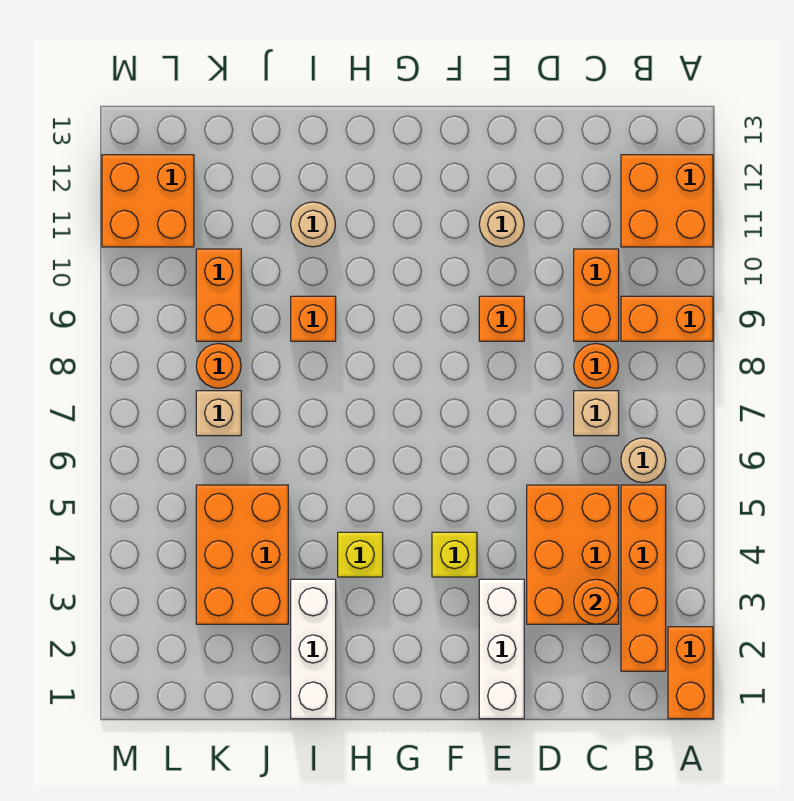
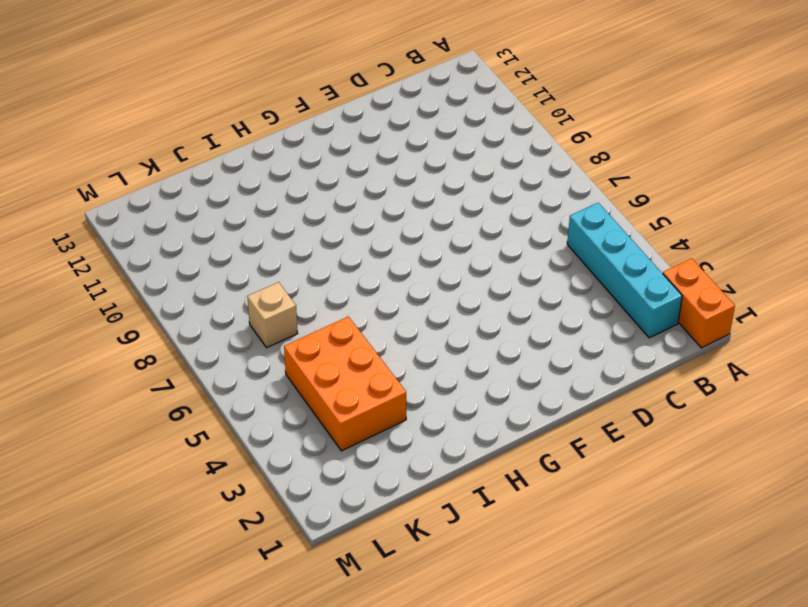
cyan brick B2:B5 level 1 -> orange brick B2:B5 level 1
none -> orange brick A9:B9 level 1
none -> orange brick A11:B12 level 1
none -> tan round brick B6 level 1

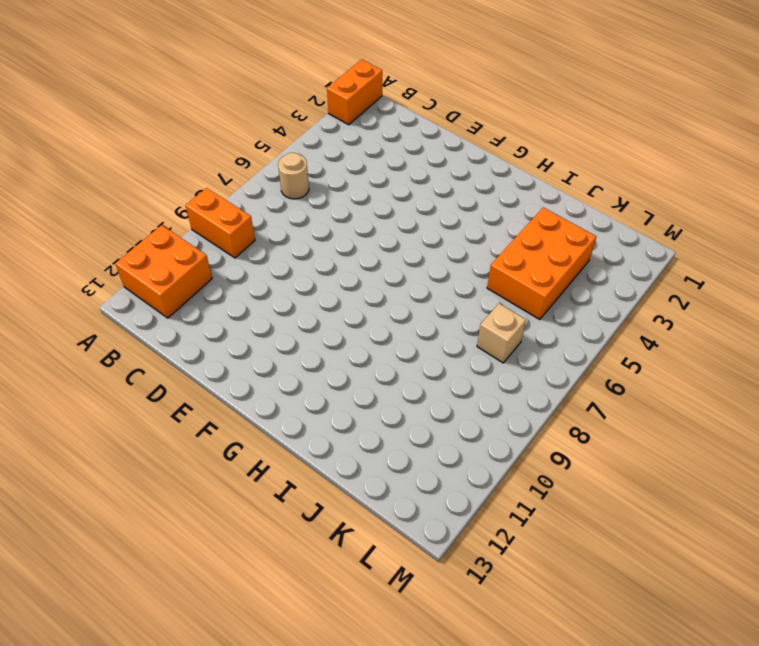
none -> orange brick B2:B5 level 1
none -> orange brick C3:D5 level 1
none -> tan brick C7 level 1

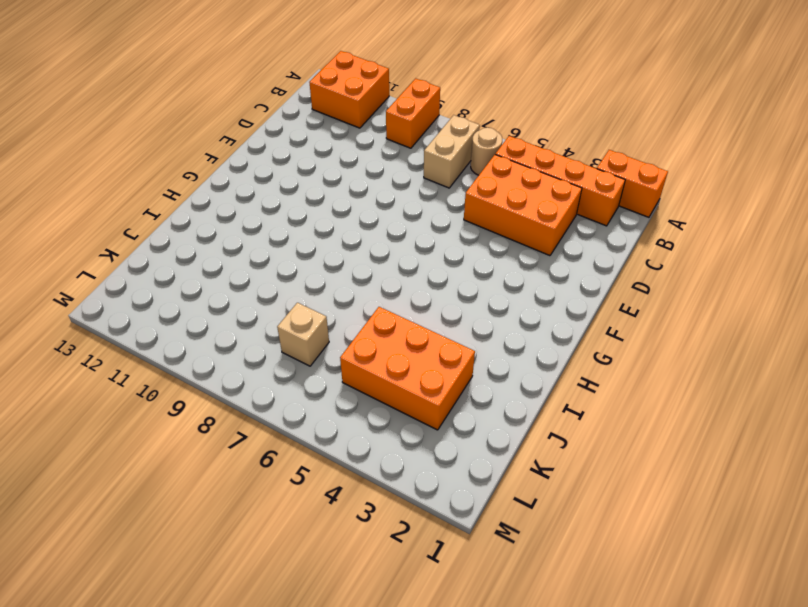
tan brick B7:C7 level 1 -> tan brick C7 level 1
none -> orange round brick C8 level 1
none -> orange brick C9:C10 level 1
none -> white brick E1:E3 level 1

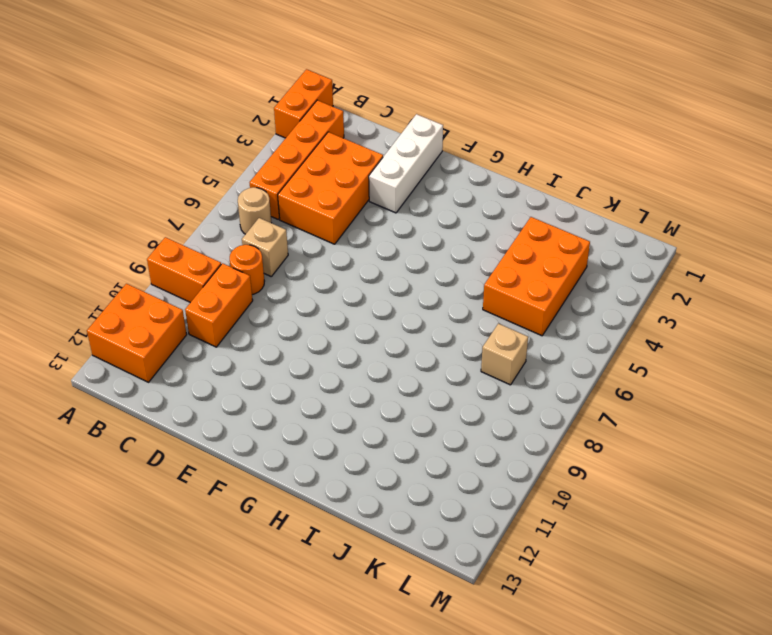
none -> orange brick E9 level 1
none -> tan round brick E11 level 1
none -> yellow brick F4 level 1

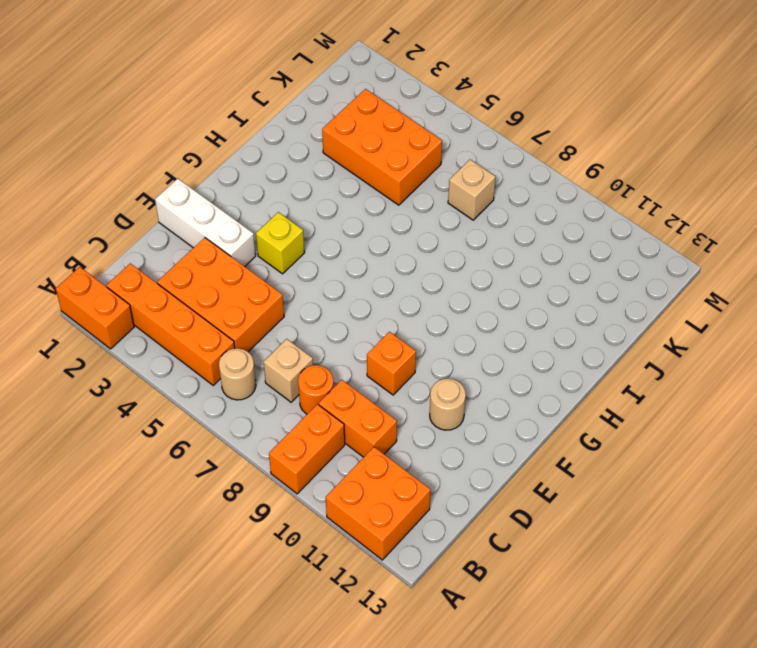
none -> yellow brick H4 level 1
none -> white brick I1:I3 level 1
none -> orange brick I9 level 1

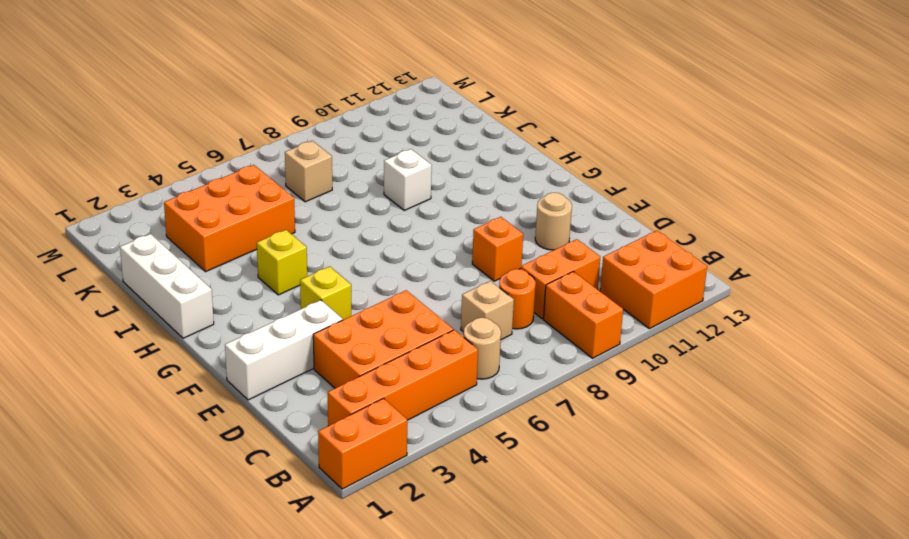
white brick H1:J1 level 1 -> white brick I1:I3 level 1
white brick I9 level 1 -> orange brick I9 level 1
none -> tan round brick I11 level 1
none -> orange round brick K8 level 1
none -> orange brick K9:K10 level 1

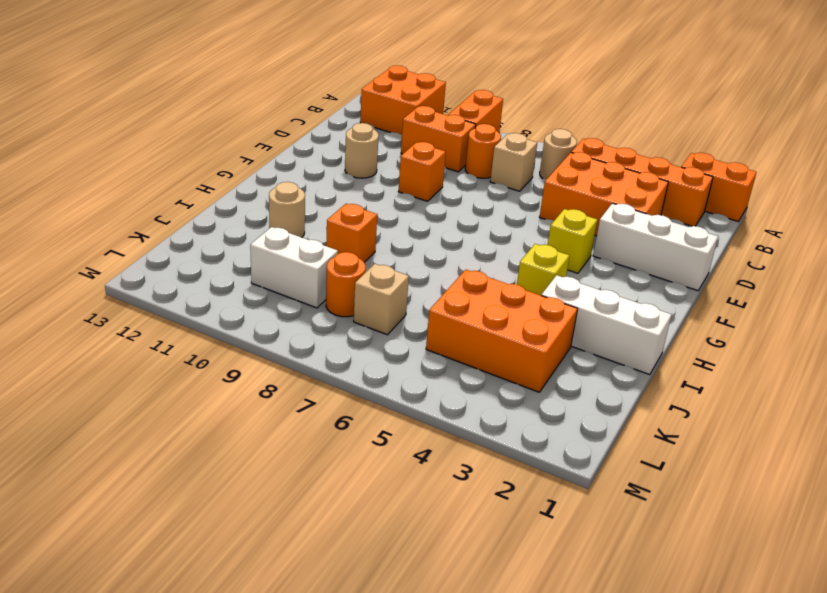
white brick K9:K10 level 1 -> orange brick K9:K10 level 1
none -> orange brick L11:M12 level 1
none -> orange round brick C3 level 2

